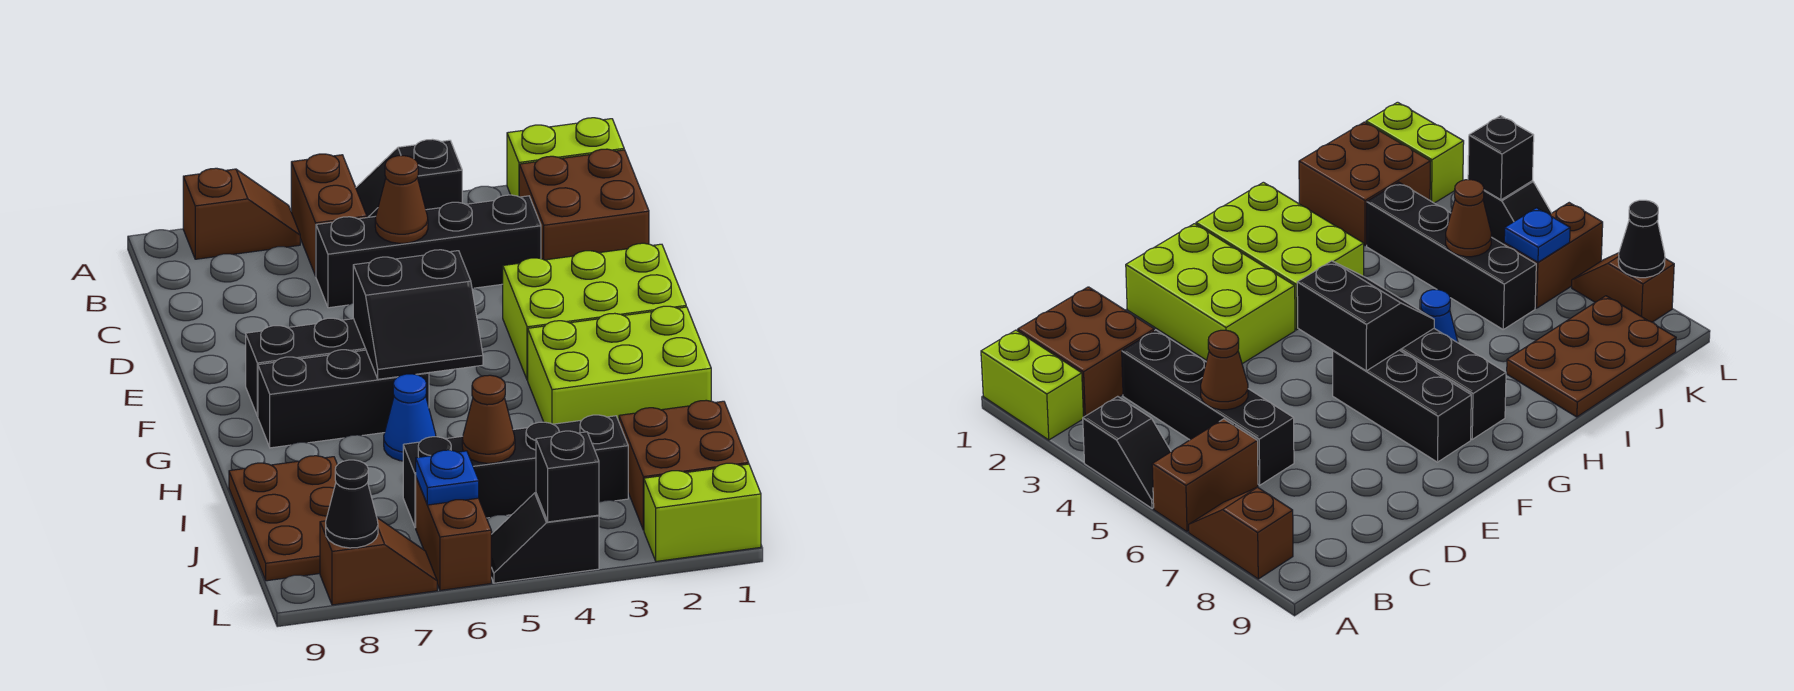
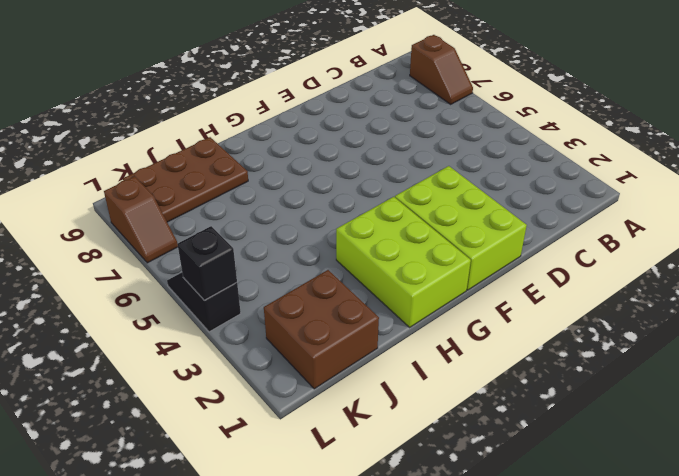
none -> lime brick A1:A2 level 1
none -> black slope A4:A5 level 1 top 4
none -> brown brick A6:B6 level 1

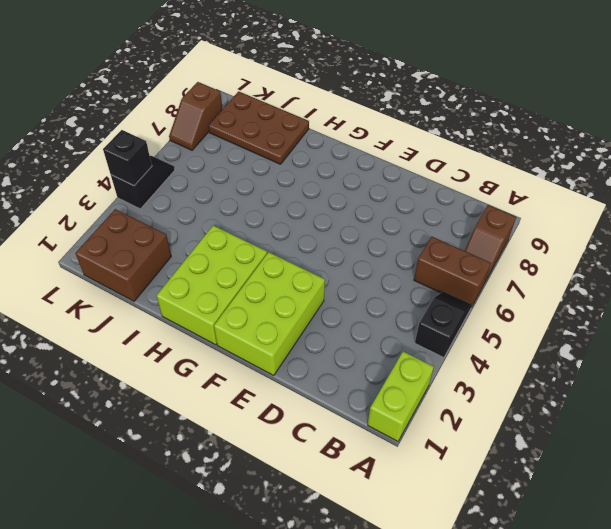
none -> brown brick B1:C2 level 1
none -> black brick C3:C6 level 1
none -> black brick F6:F8 level 1

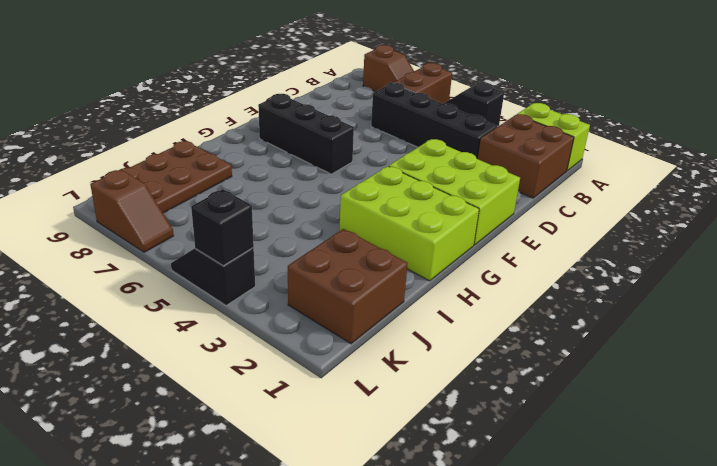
none -> black brick G6:G8 level 1
none -> blue cone H6 level 1
none -> black brick J3:J6 level 1

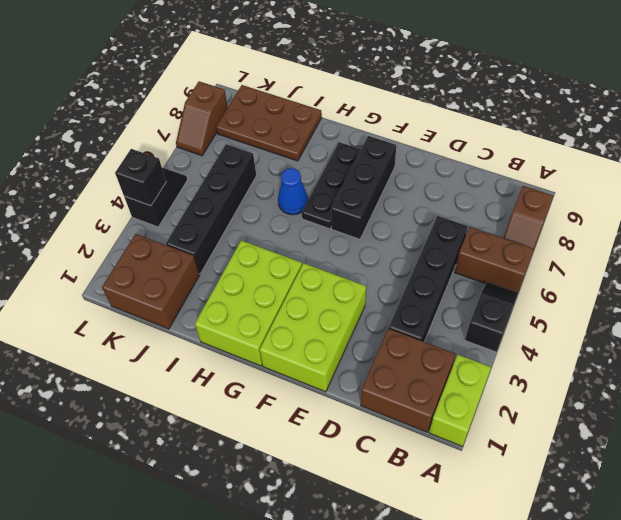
black plate G6:G8 level 1 -> black brick G6:G8 level 1
none -> brown brick K6:L6 level 1
none -> lime brick L1:L2 level 1
none -> brown cone C5 level 2

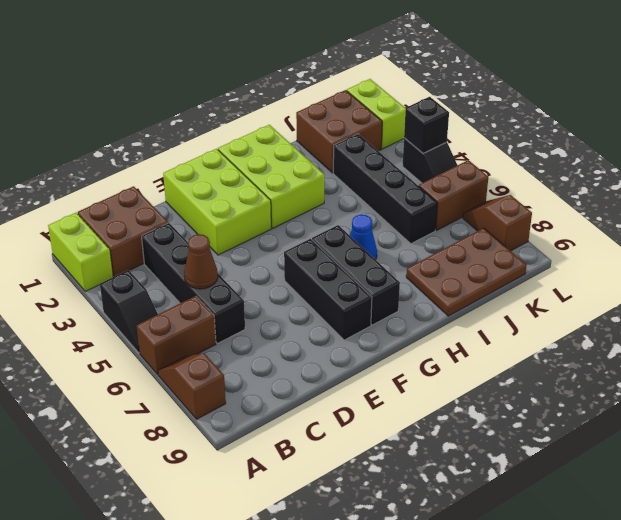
none -> black slope F5:G6 level 2 top F
none -> brown cone J5 level 2
none -> blue plate K6 level 2

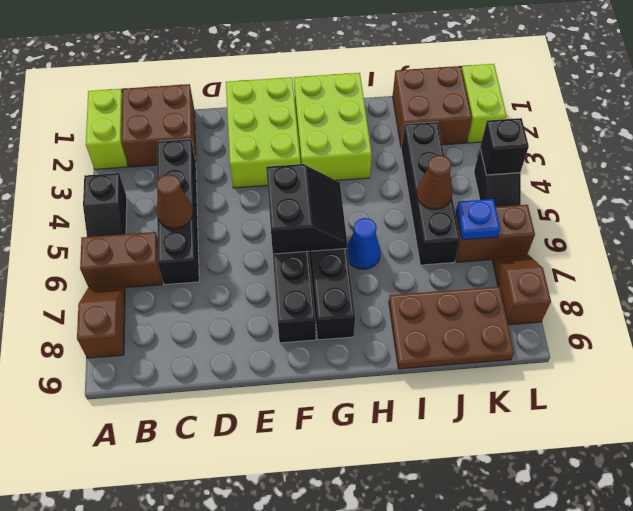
none -> black cone L8 level 2

